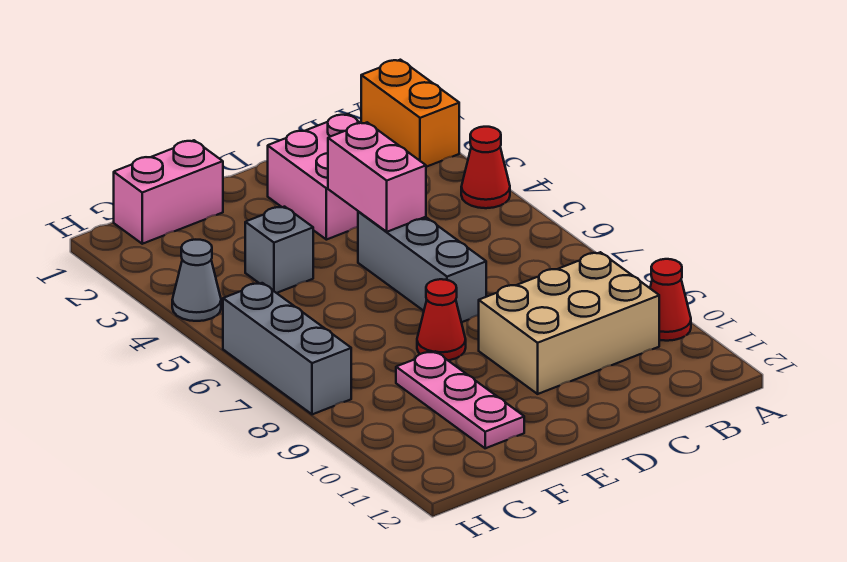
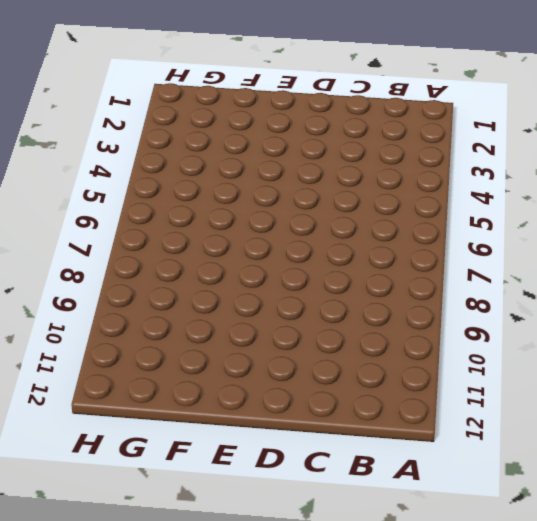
none -> orange brick A1:A2 level 1
none -> red cone A4 level 1
none -> red cone A10 level 1

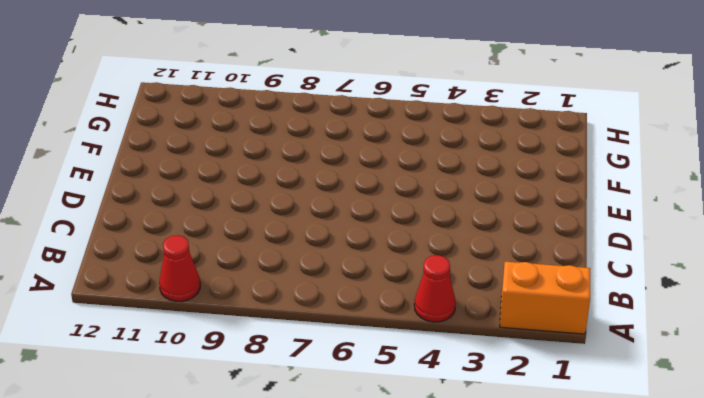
none -> tan brick B9:D10 level 1
none -> pink brick C2:D3 level 1
none -> grey brick D5:D7 level 1

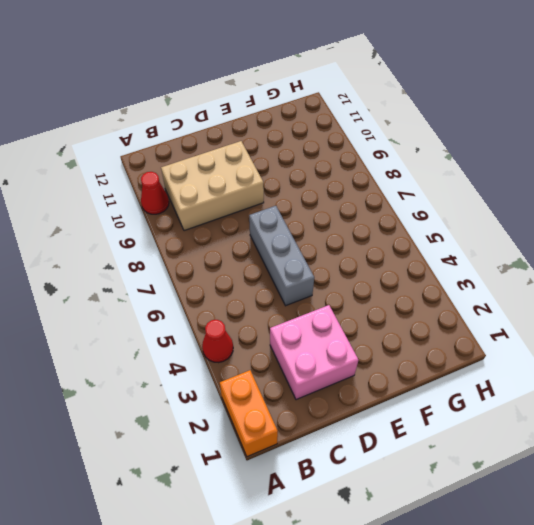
none -> red cone E8 level 1
none -> pink brick F1:G1 level 1
none -> grey brick F4 level 1

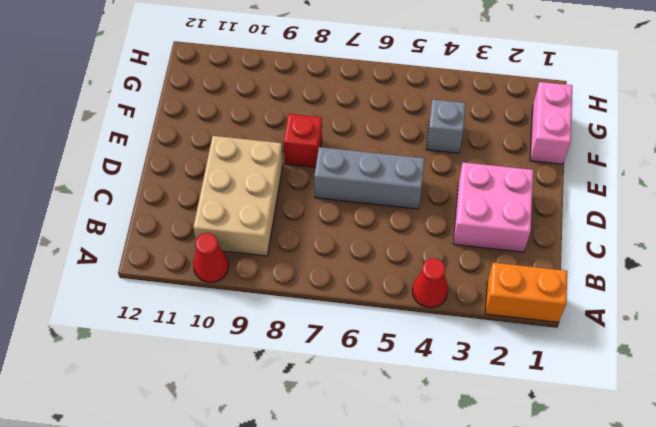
red brick E8 level 1 -> red cone E8 level 1
none -> pink plate F9:F11 level 1
none -> grey cone H4 level 1
none -> grey brick H6:H8 level 1

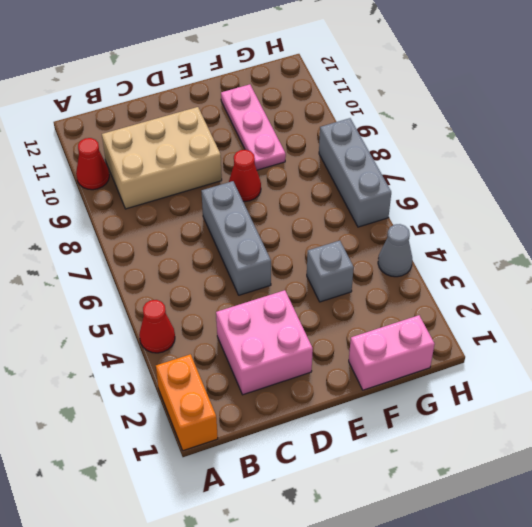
none -> pink brick D4:D5 level 2

